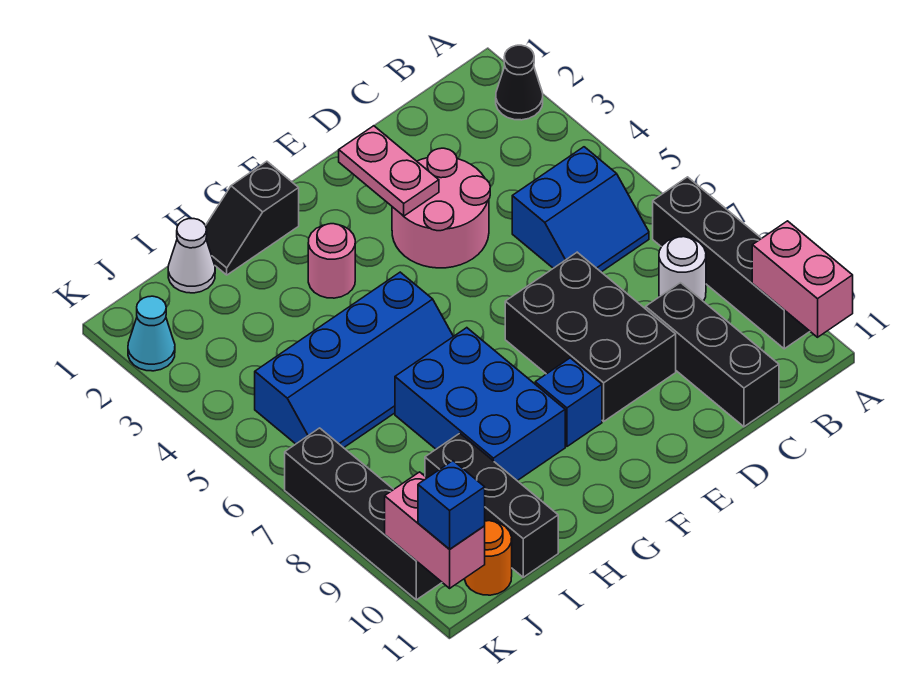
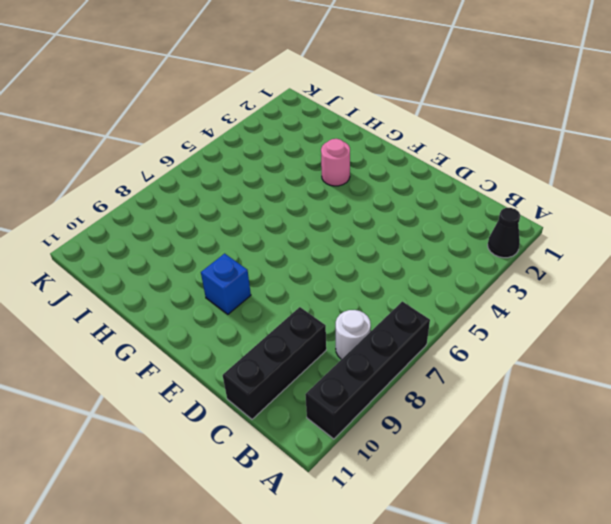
none -> blue slope B5:C6 level 1 top 5
none -> pink round brick D3:E4 level 1
none -> black brick D7:E9 level 1

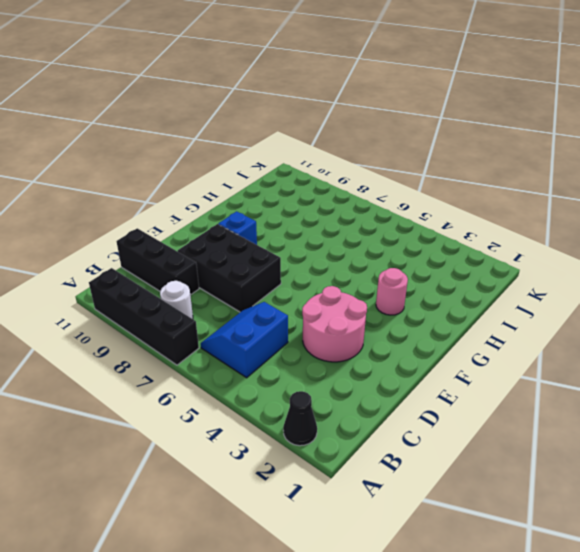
none -> black slope G1:H1 level 1 top G
none -> blue slope G5:J6 level 1 top 5
none -> blue brick G7:H9 level 1

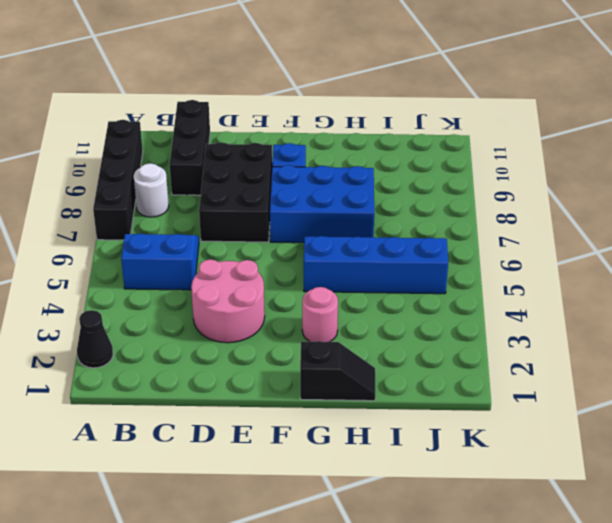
blue brick F7:H8 level 1 -> blue brick G7:H9 level 1
none -> white cone I1 level 1
none -> black brick I9:I11 level 1
none -> orange round brick J11 level 1

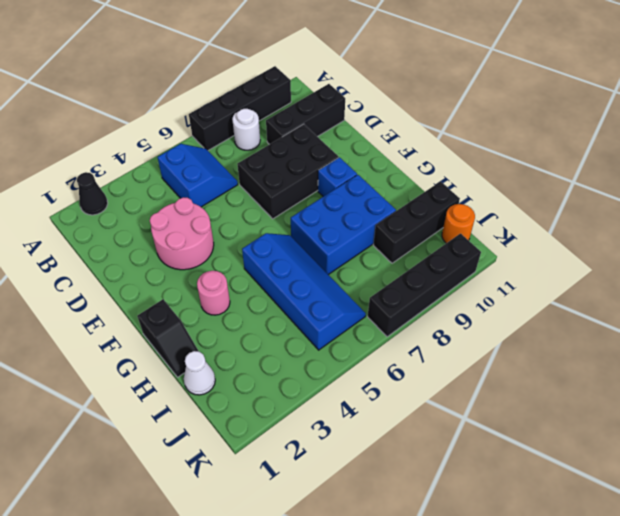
none -> cyan cone K2 level 1
none -> pink brick A10:A11 level 2
none -> pink plate E2:E3 level 2

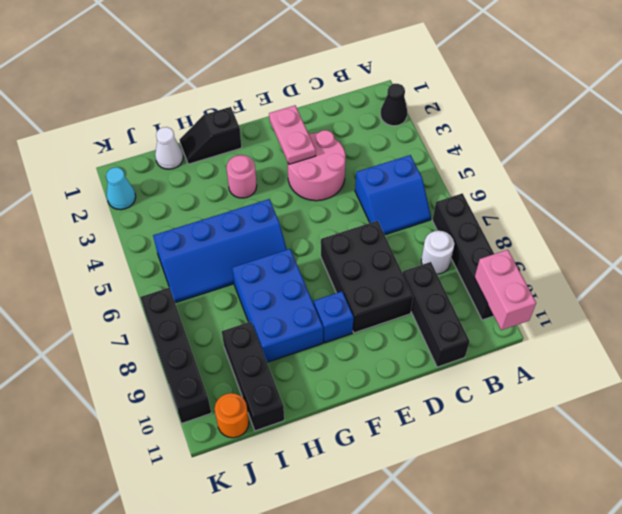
none -> pink brick K10:K11 level 2
none -> blue brick K11 level 3

